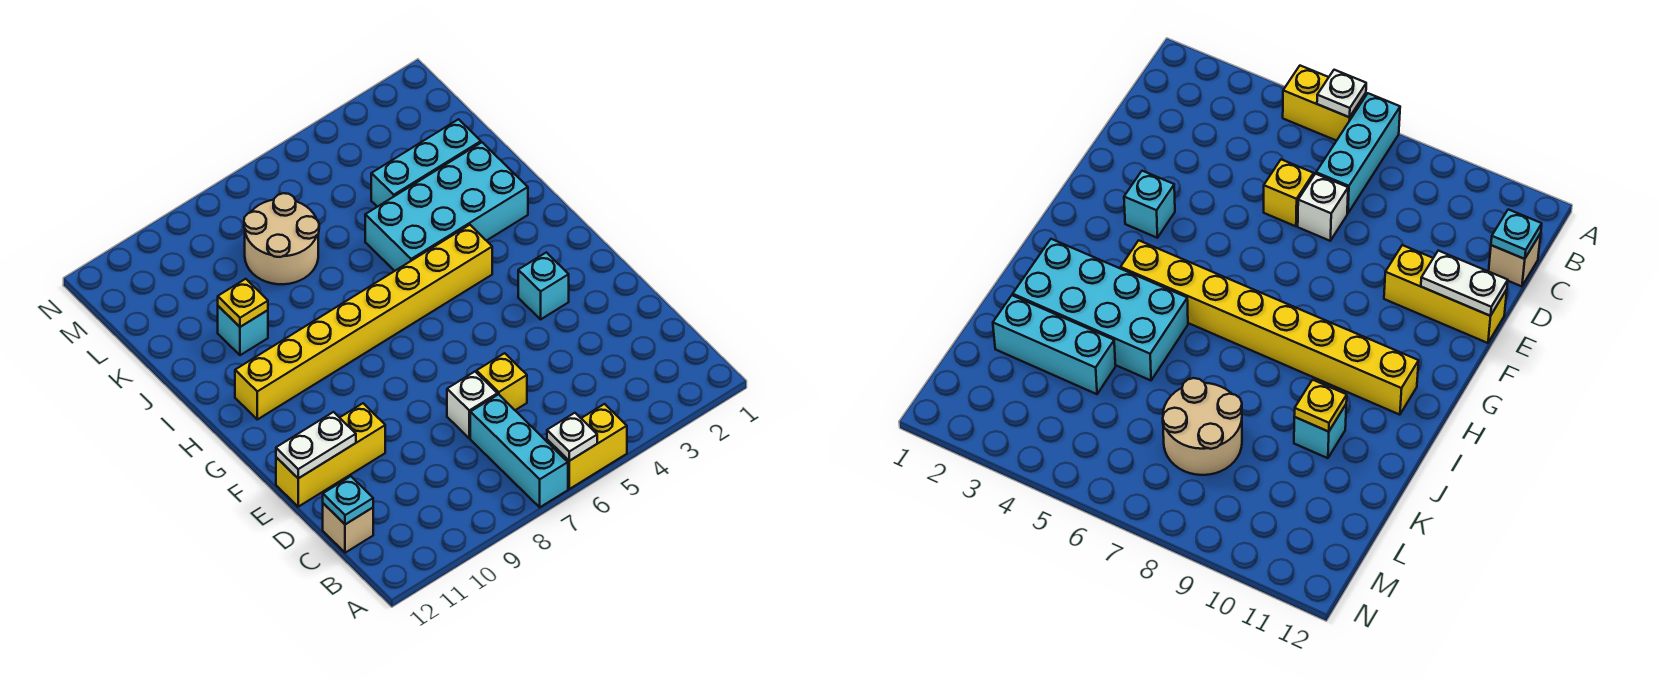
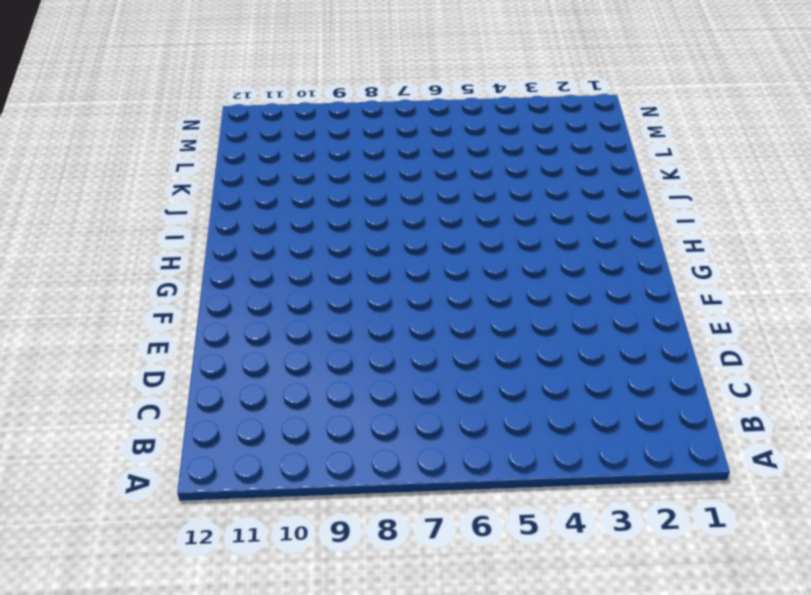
none -> yellow brick A5:A6 level 1
none -> cyan brick A7:C7 level 1
none -> tan brick C12 level 1

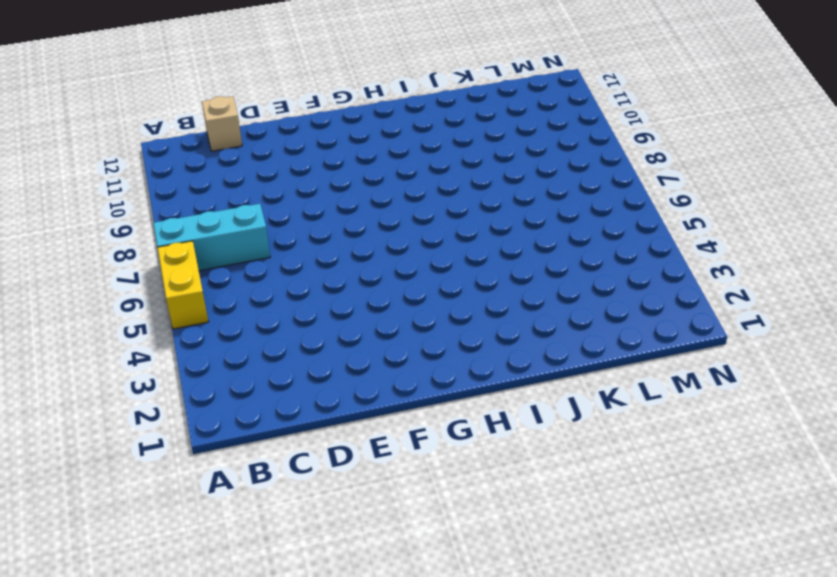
none -> yellow brick D6 level 1
none -> white brick D7 level 1
none -> yellow brick E10:E12 level 1

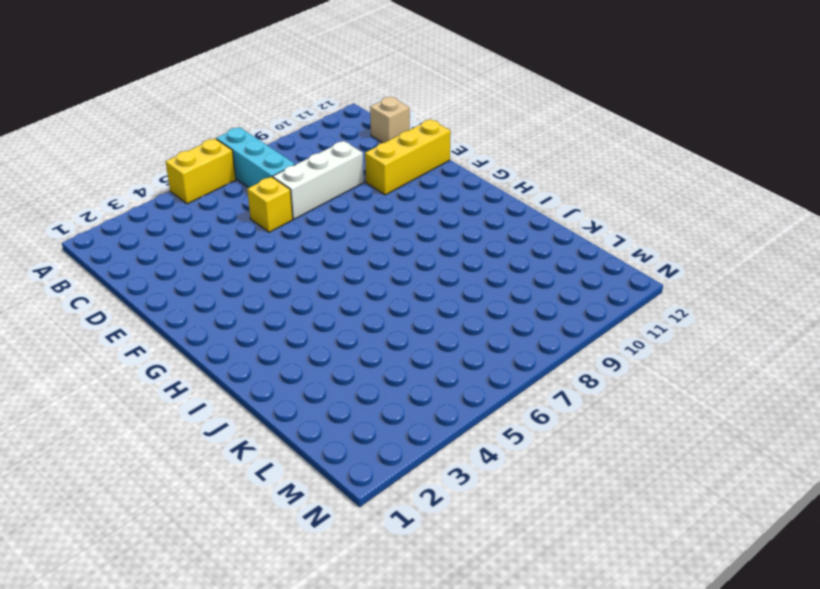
white brick D7:D9 level 1 -> white brick D7 level 1
none -> cyan brick F3 level 1
none -> yellow brick H4:H11 level 1
none -> cyan brick I2:J5 level 1

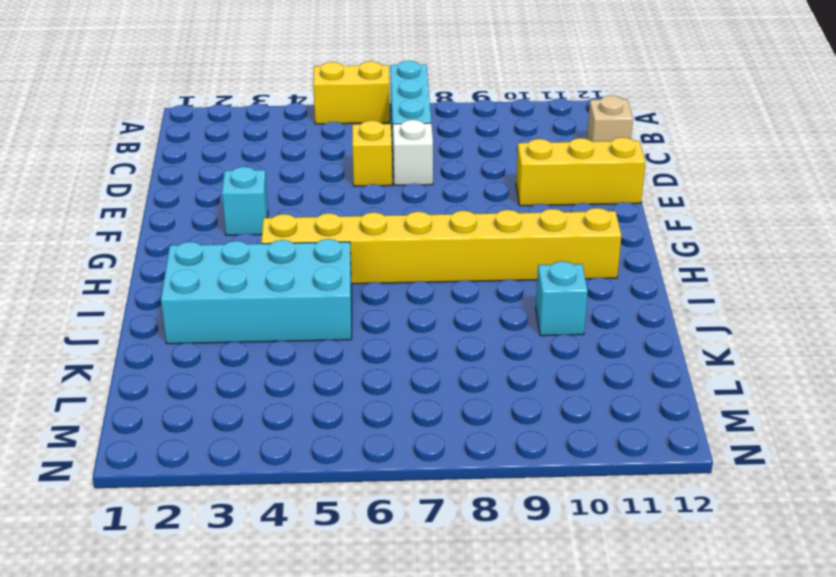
none -> cyan brick K2:K4 level 1
none -> tan round brick K7:L8 level 1
none -> white plate A6 level 2

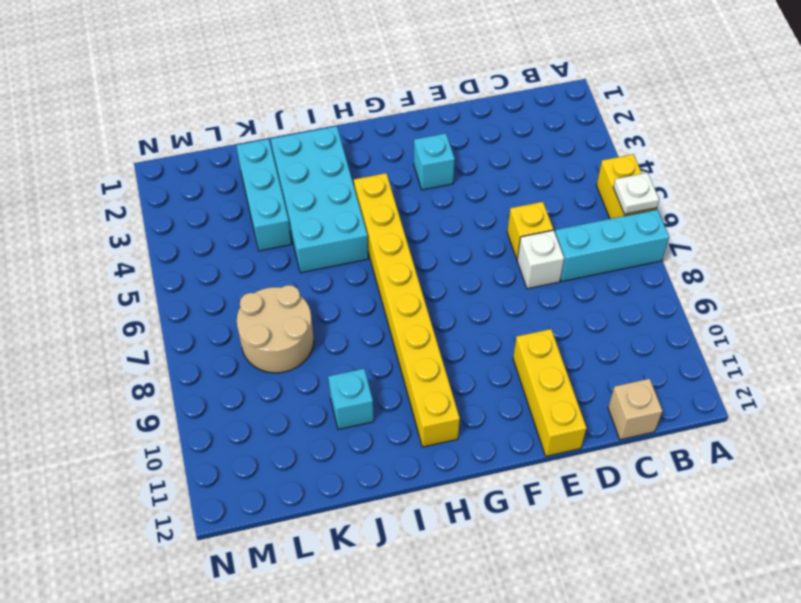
none -> cyan plate C12 level 2
none -> white plate E11:E12 level 2
none -> yellow plate J10 level 2

